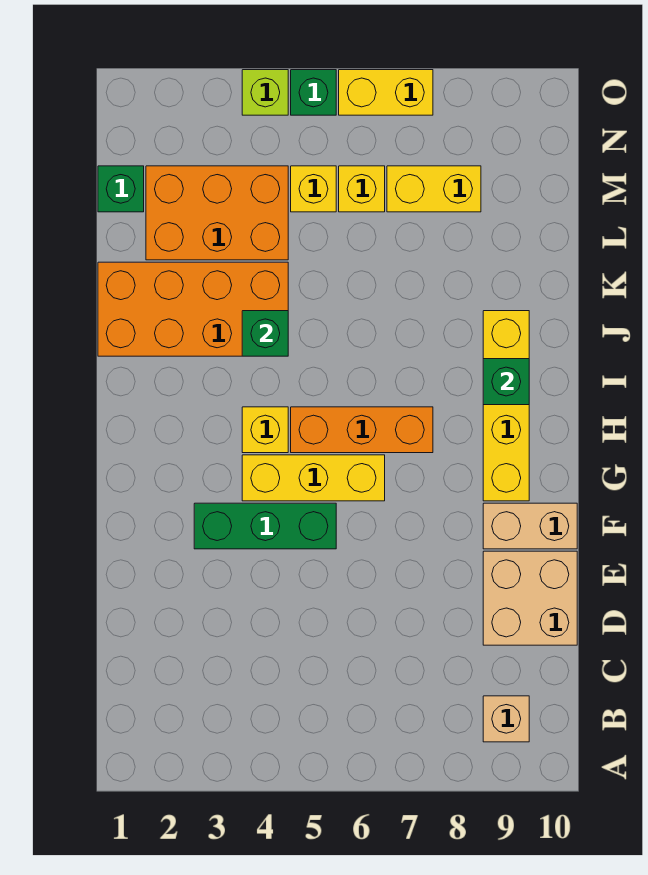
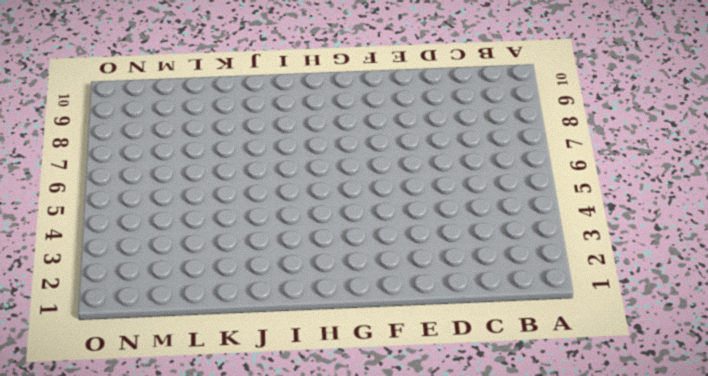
none -> tan brick B9 level 1
none -> tan brick D9:E10 level 1
none -> green brick F3:F5 level 1

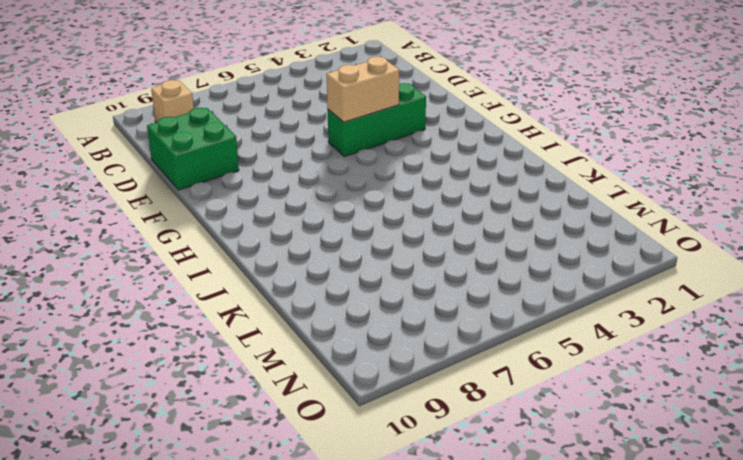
green brick D9:E10 level 1 -> tan brick D9:E10 level 1
tan brick F4:F5 level 2 -> tan brick F9:F10 level 1
none -> yellow brick G4:G6 level 1
none -> yellow brick G9:J9 level 1
none -> yellow brick H4 level 1

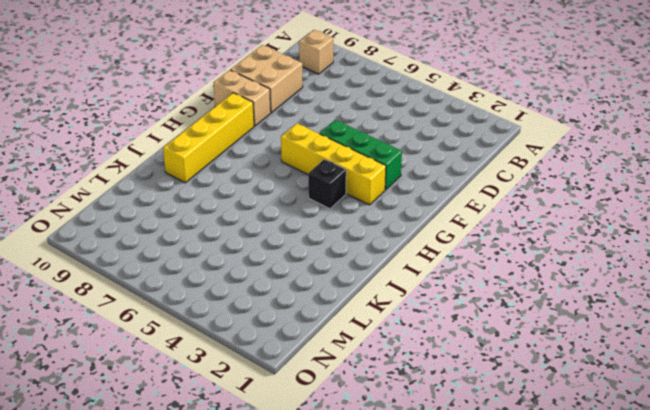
yellow brick G3:G6 level 1 -> yellow brick G4:G6 level 1
black brick H4 level 1 -> yellow brick H4 level 1
none -> orange brick H5:H7 level 1
none -> orange brick J1:K4 level 1
none -> orange brick L2:M4 level 1

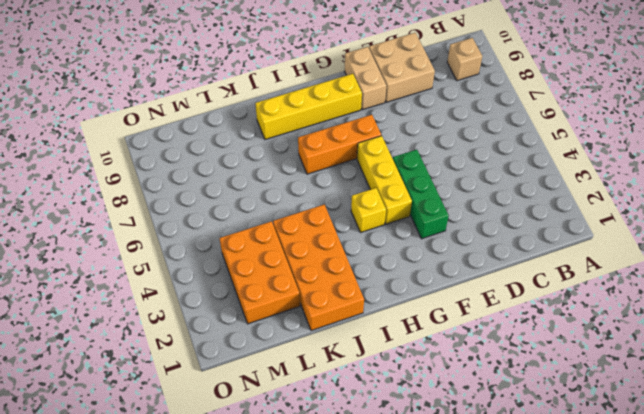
orange brick G7:I7 level 1 -> orange brick H5:H7 level 1
none -> green brick M1 level 1
none -> yellow brick M5 level 1
none -> yellow brick M6 level 1

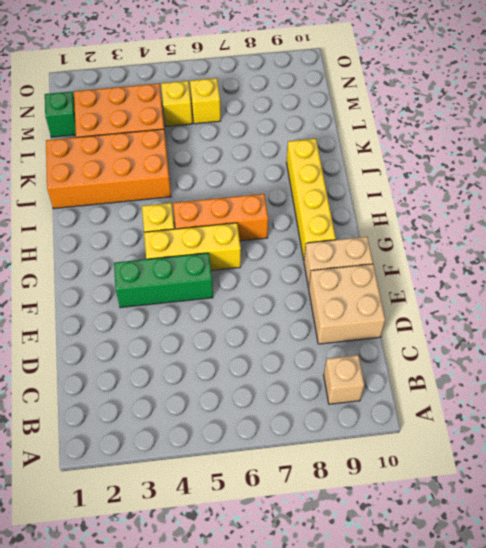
none -> yellow brick M7:M8 level 1
none -> lime brick O4 level 1
none -> green brick O5 level 1

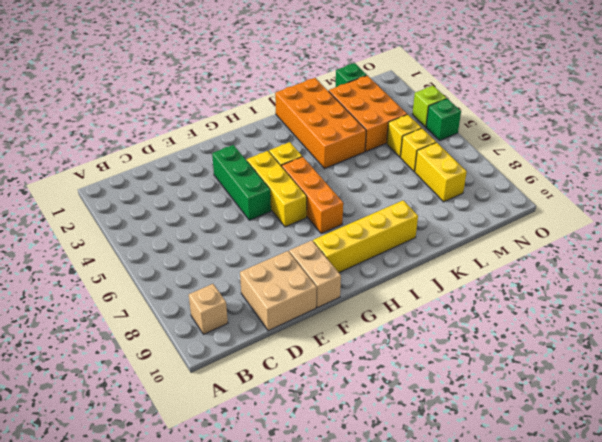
none -> yellow brick O6:O7 level 1
none -> green brick I9 level 2
none -> green brick J4 level 2

